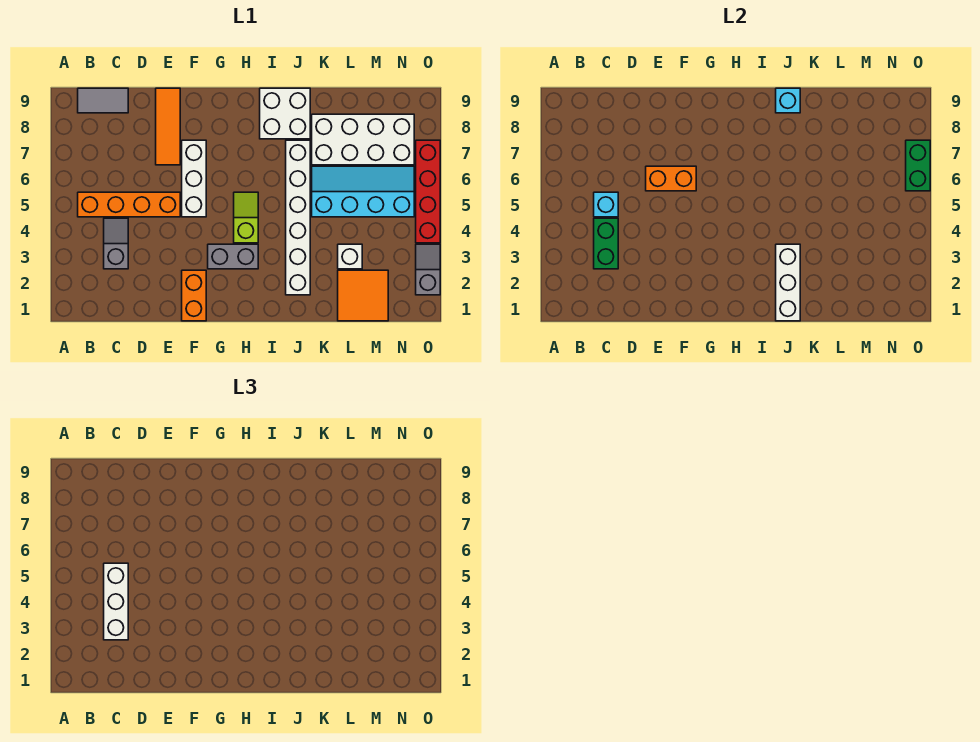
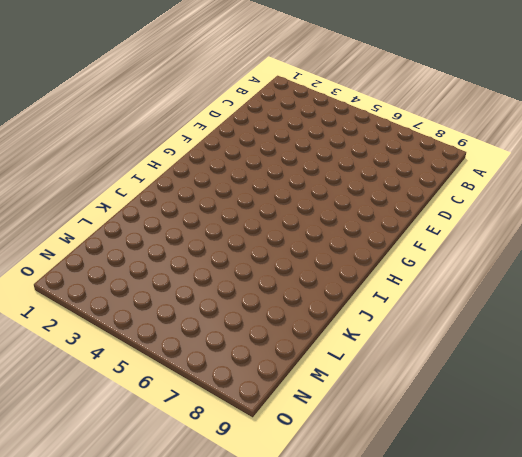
none -> orange brick B5:E5 level 1
none -> grey tile B9:C9 level 1
none -> grey slope C3:C4 level 1 top 3

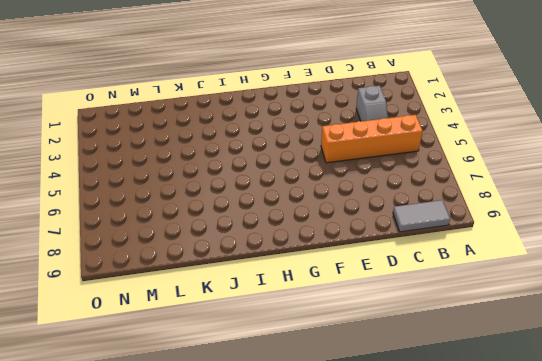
none -> orange tile E7:E9 level 1
none -> orange brick F1:F2 level 1
none -> white brick F5:F7 level 1

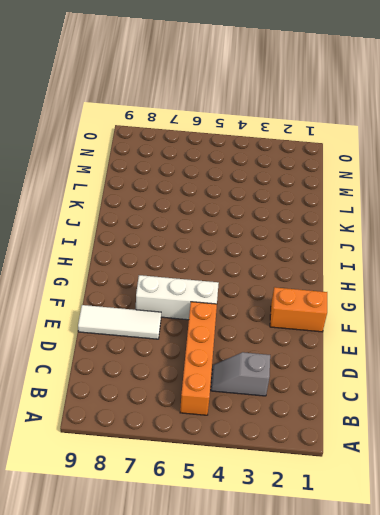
white tile E7:E9 level 1 -> orange tile E7:E9 level 1
none -> grey tile B9:C9 level 1
none -> grey brick G3:H3 level 1
none -> lime slope H4:H5 level 1 top 4

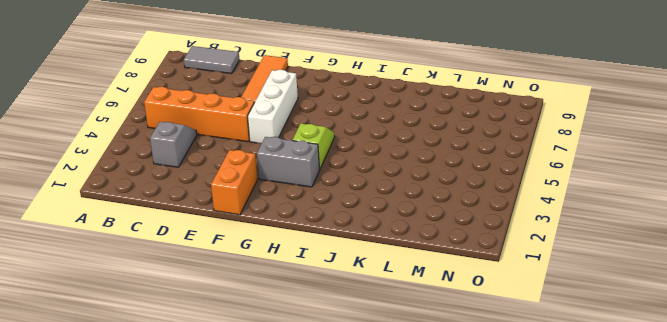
none -> white brick I8:J9 level 1
none -> white brick J2:J7 level 1
none -> cyan slope K5:N6 level 1 top 5

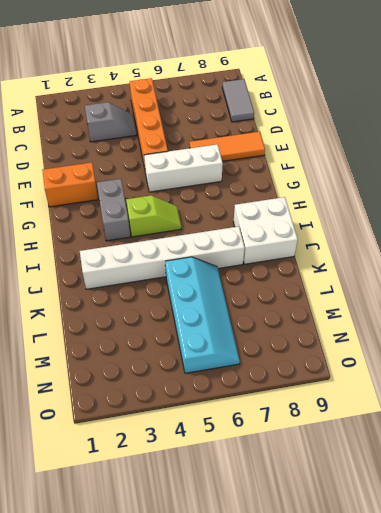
none -> white brick K7:N8 level 1
none -> orange tile L1:M2 level 1
none -> white brick L3 level 1

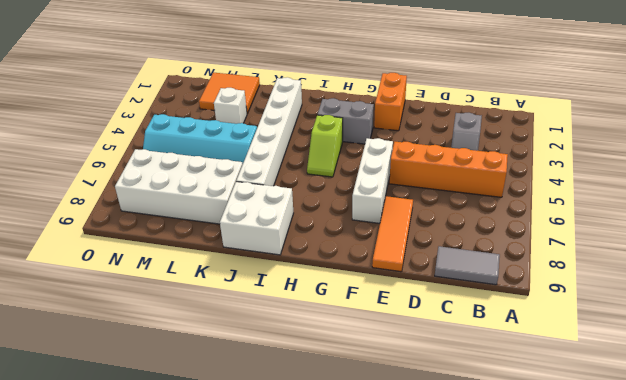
none -> grey slope O2:O3 level 1 top 2
none -> red brick O4:O7 level 1
none -> green brick C3:C4 level 2

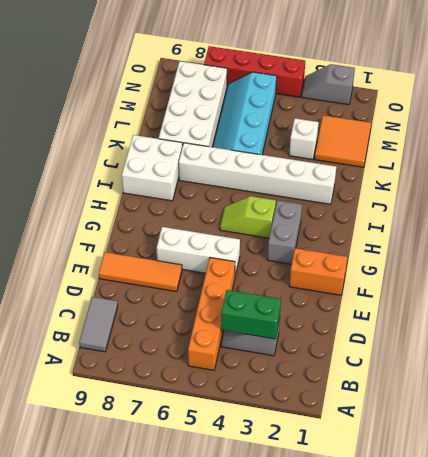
none -> cyan brick C5 level 2
none -> orange brick E6:F6 level 2
none -> white brick J1:J3 level 2

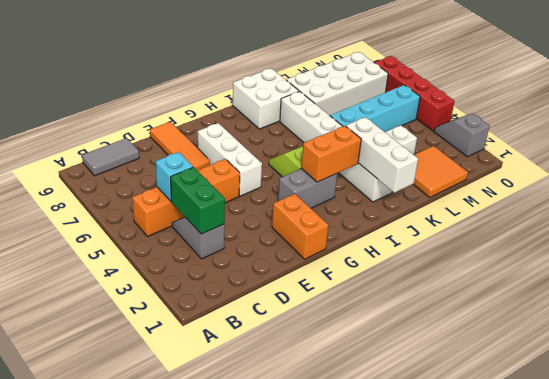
orange brick H3:I3 level 2 -> orange brick E6:F6 level 2
none -> cyan brick J9 level 2
none -> green brick O6:O7 level 2
none -> white brick C3:C5 level 3

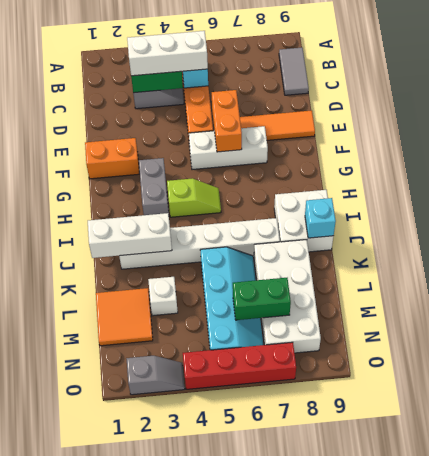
green brick M6:M7 level 2 -> green brick O6:O7 level 2

